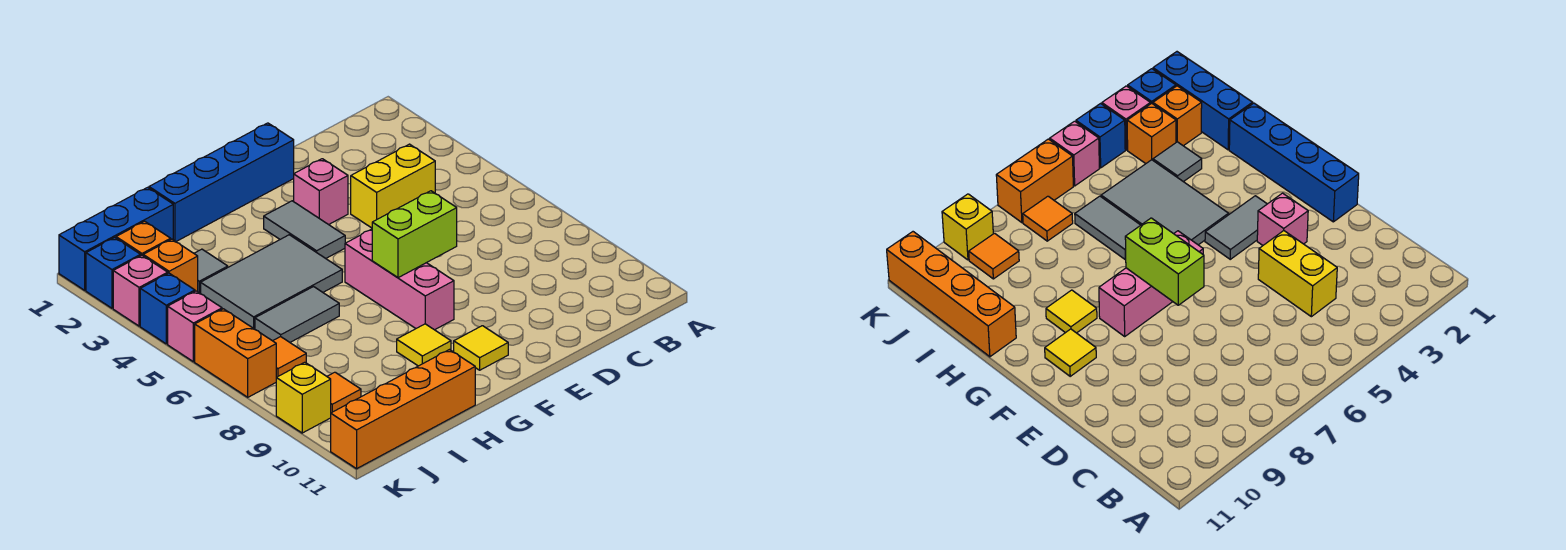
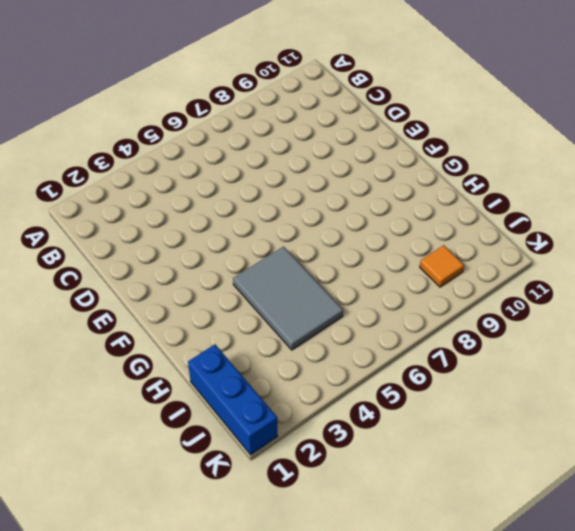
none -> yellow brick C4:D4 level 1
none -> blue brick E1:H1 level 1
none -> pink brick E3 level 1

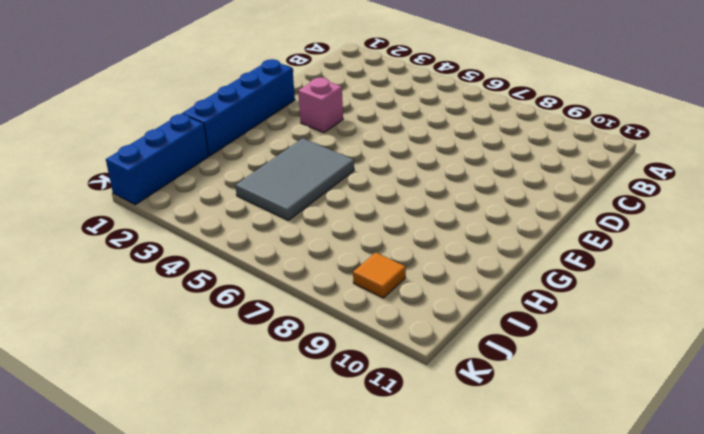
none -> yellow brick C4:D4 level 1
none -> grey tile F3:F4 level 1
none -> pink brick F6:F8 level 1

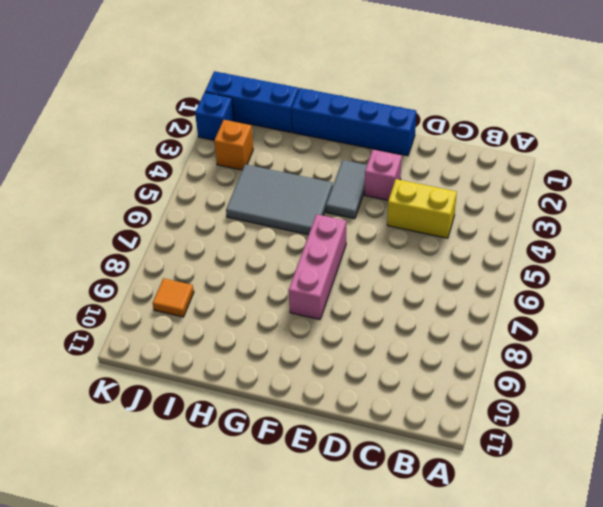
none -> yellow tile F10 level 1
none -> yellow tile G9 level 1
none -> grey tile H6:I6 level 1

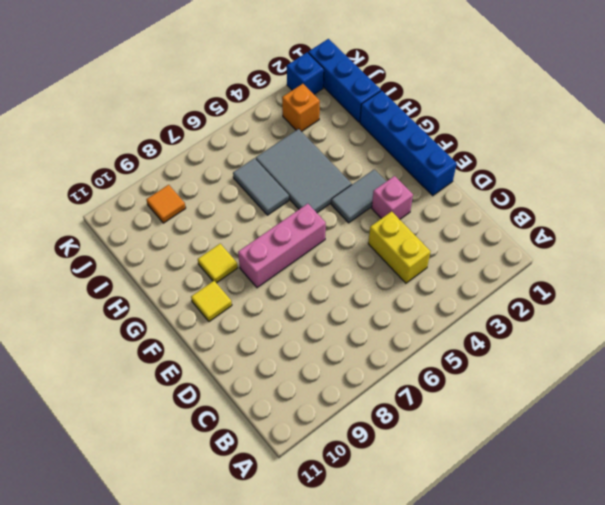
none -> orange brick H11:K11 level 1
none -> grey tile I3 level 1
none -> orange brick J2 level 1

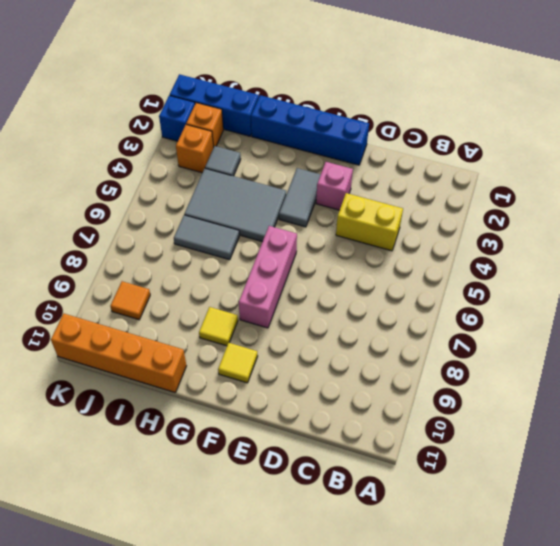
none -> orange tile J7 level 1
none -> pink brick K3 level 1
none -> blue brick K4 level 1

